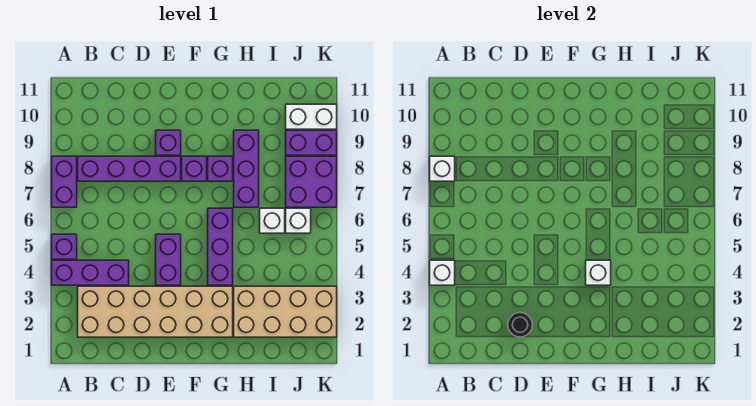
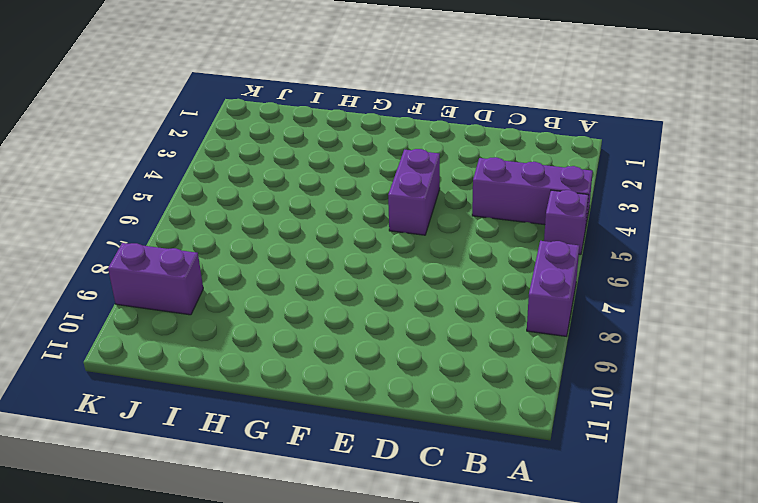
none -> tan brick B2:G3 level 1
none -> purple brick B8:E8 level 1
none -> purple brick E9 level 1

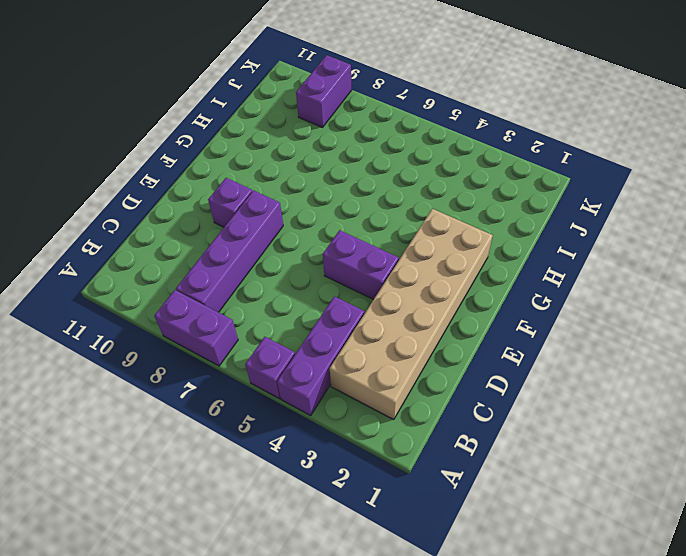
none -> purple brick F8 level 1
none -> purple brick G4:G6 level 1
none -> purple brick G8 level 1

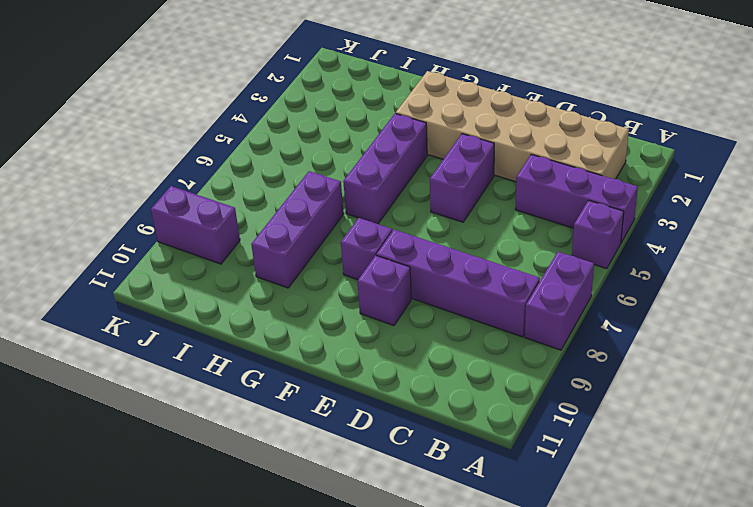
none -> purple brick G8 level 1
none -> tan brick H2:K3 level 1
none -> white brick I6 level 1

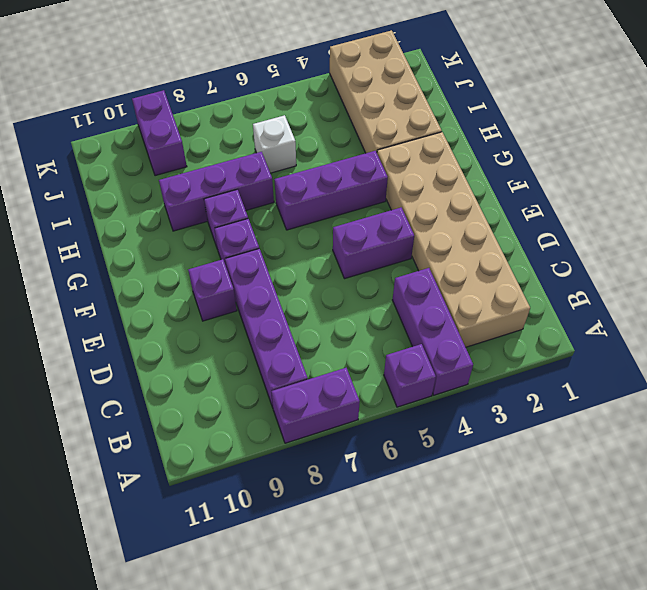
none -> white brick J6 level 1
none -> purple brick J7:K8 level 1
none -> white brick J10:K10 level 1

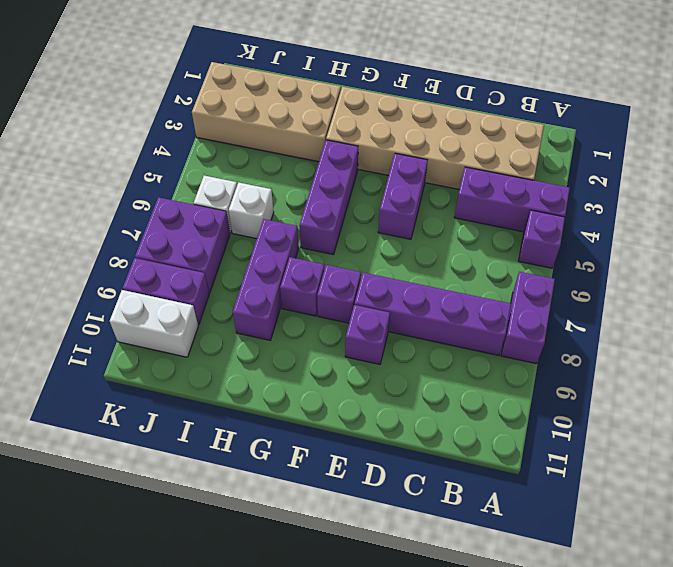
none -> white brick A4 level 2
none -> white brick A8 level 2
none -> black round brick D2 level 2

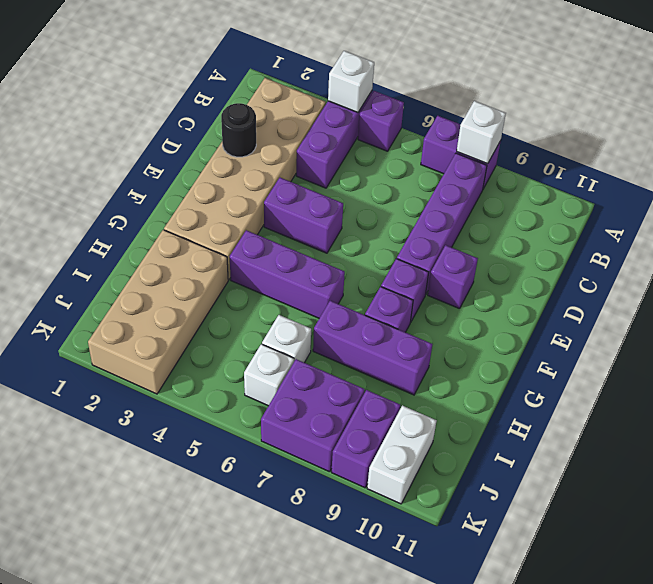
none -> white brick G4 level 2

